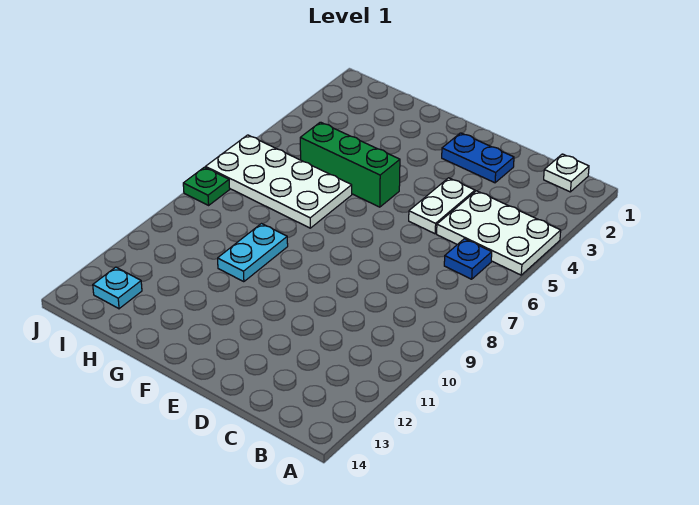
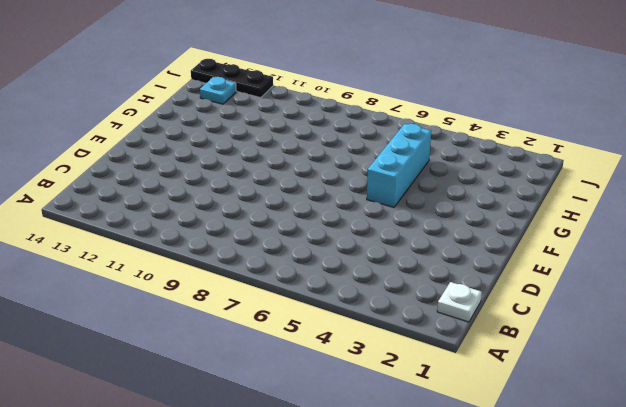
cyan brick F5:H5 level 1 -> green brick F5:H5 level 1
black plate J12:J14 level 1 -> none
none -> white plate A4:C5 level 1
none -> blue plate B6 level 1

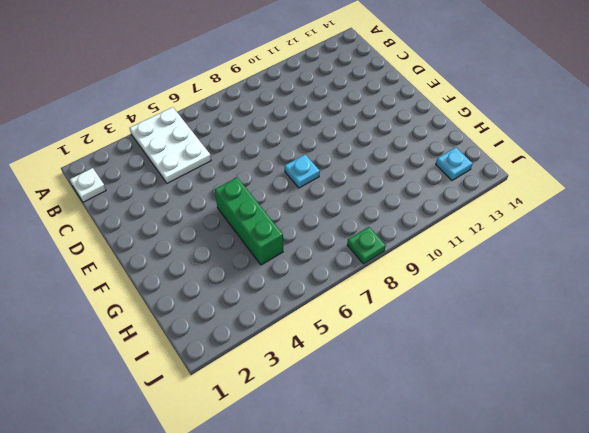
cyan plate F8 level 1 -> none
none -> blue plate B6 level 1
none -> blue plate D2:E2 level 1

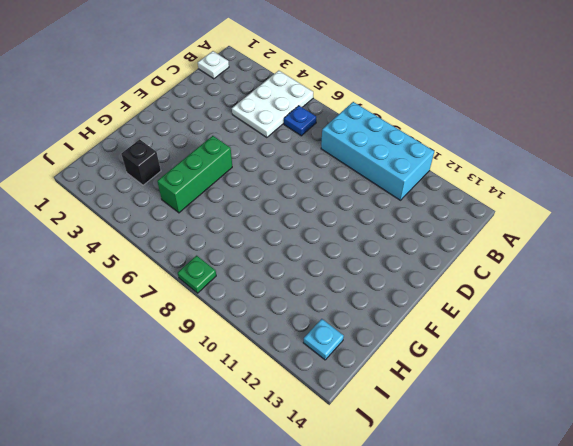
cyan brick A8:B11 level 1 -> none
black brick H3 level 1 -> none
none -> blue plate D2:E2 level 1
none -> white plate D4:D5 level 1

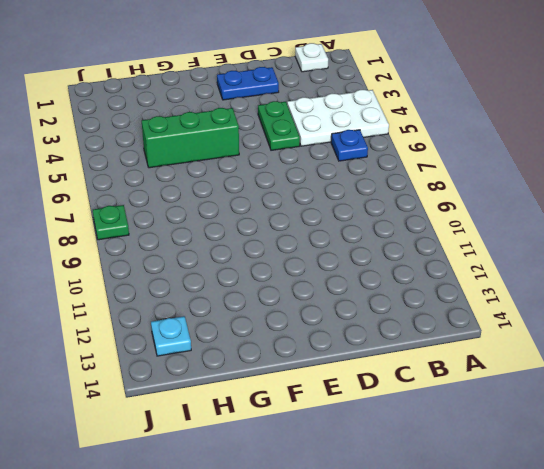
green plate D4:D5 level 1 -> white plate D4:D5 level 1
none -> white plate G6:J7 level 1
none -> cyan plate G9:G10 level 1

